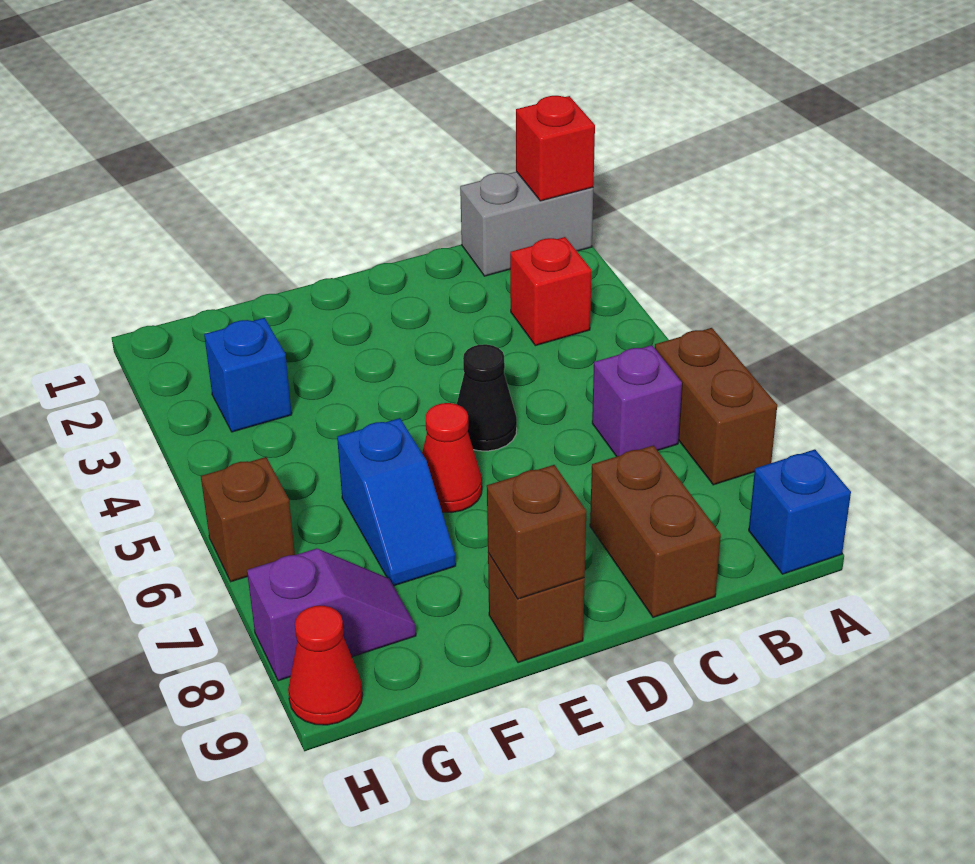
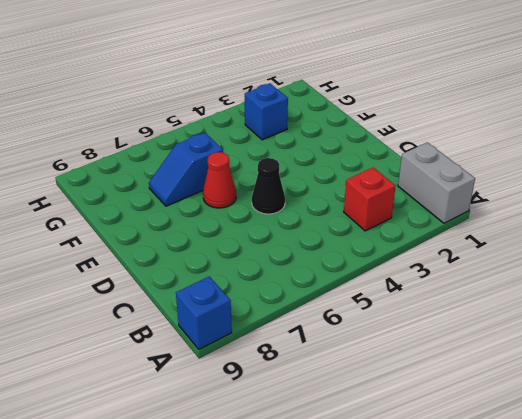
none -> brown brick A6:A7 level 1
none -> purple brick B6 level 1
none -> brown brick C8:C9 level 1

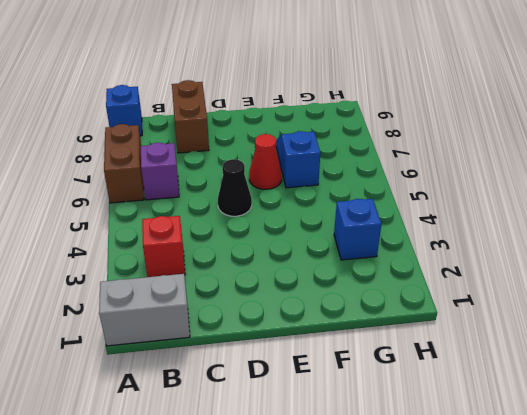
none -> brown brick E9 level 1
none -> purple slope G8:H8 level 1 top H
none -> brown brick H6 level 1

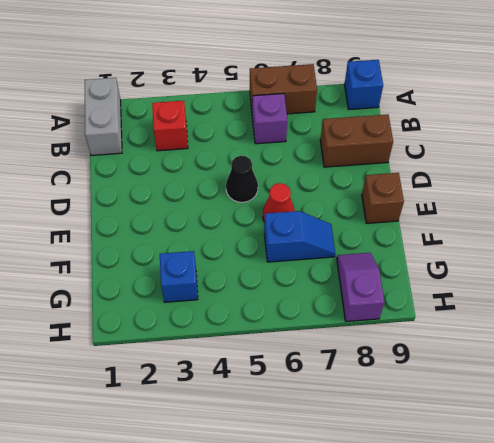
none -> brown brick H6 level 1
none -> red cone H9 level 1
none -> red brick A1 level 2

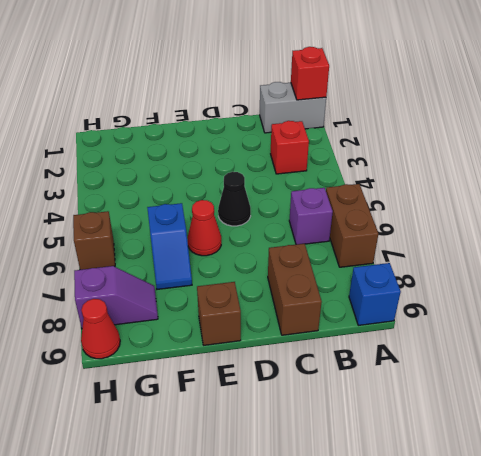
none -> blue brick G3 level 1
none -> brown brick E9 level 2

